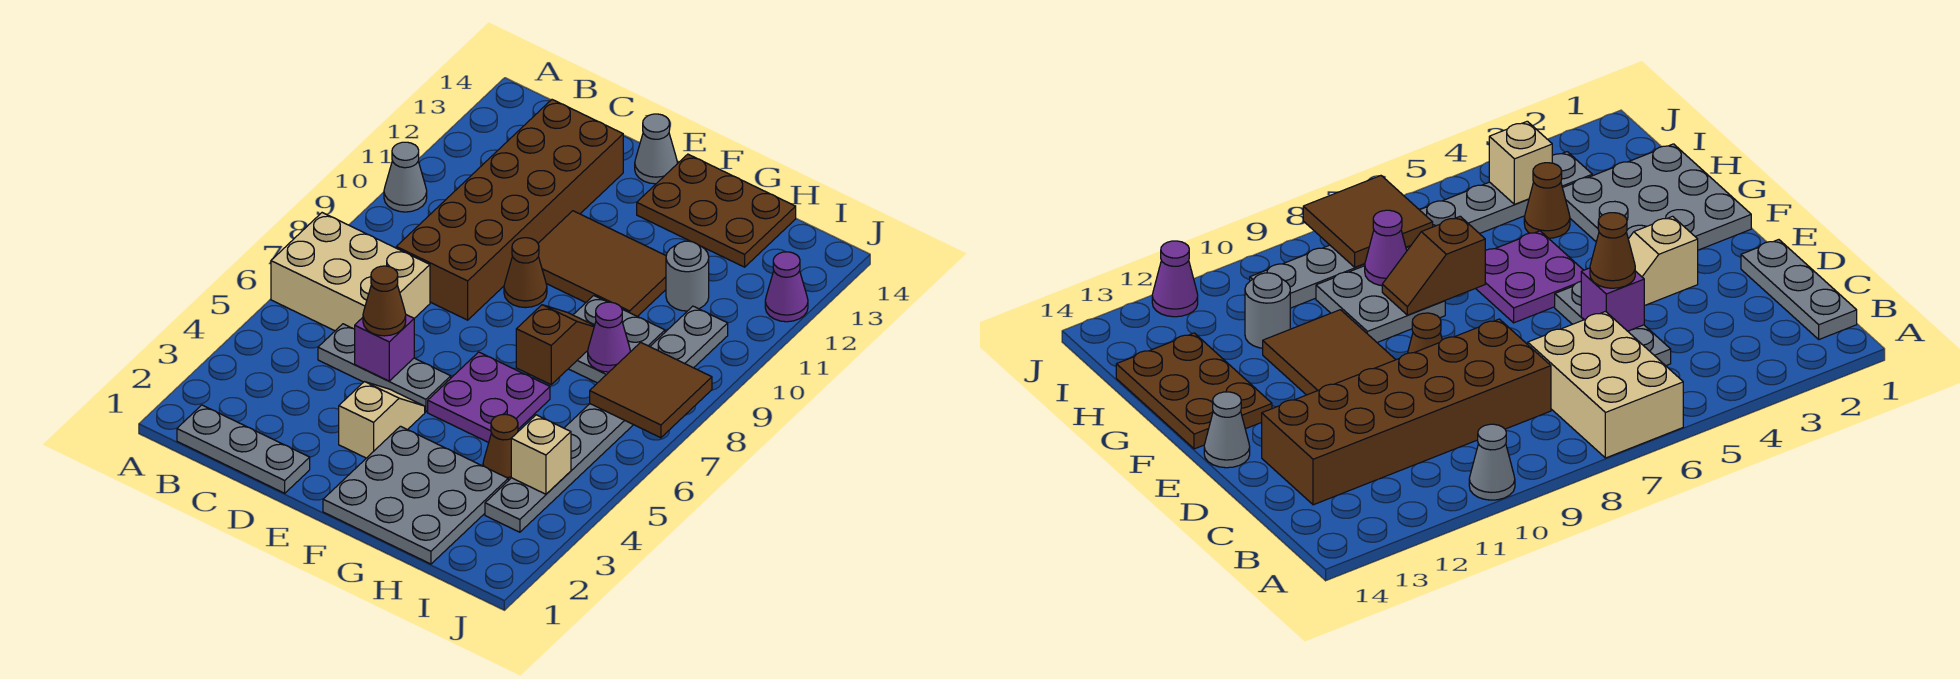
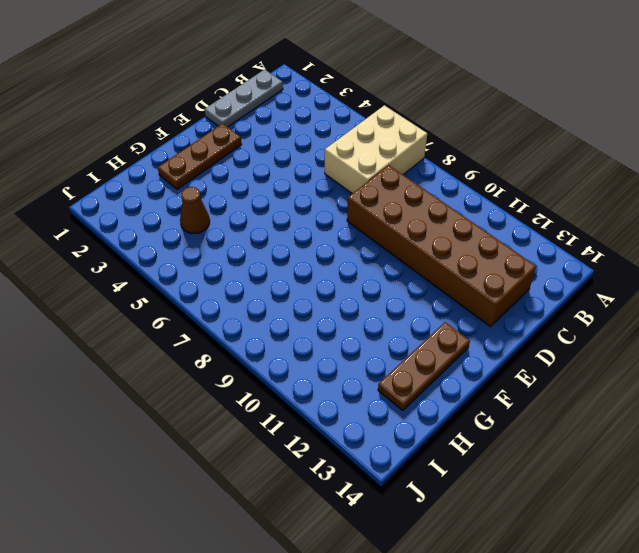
brown plate E2:G2 level 1 -> grey plate F1:H3 level 1
brown plate F13:H13 level 1 -> brown plate F13:H14 level 1
none -> grey cone A10 level 1
none -> grey plate C5:E5 level 1
none -> tan slope E3:E4 level 1 top 3

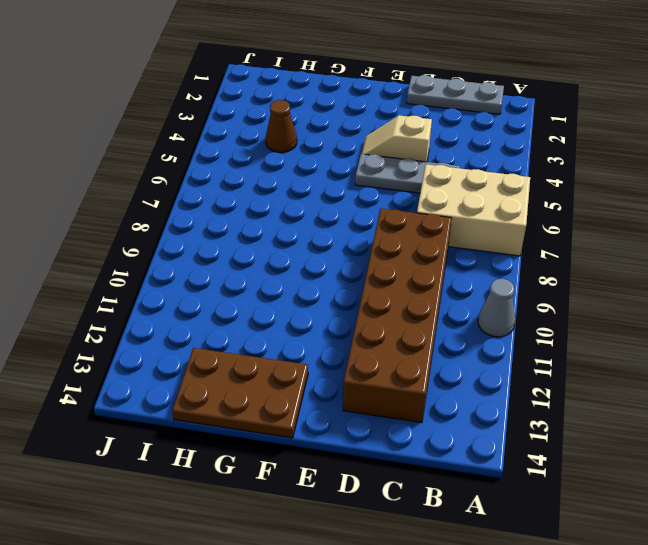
tan slope D4:E4 level 1 top D -> tan slope E3:E4 level 1 top 3
none -> brown cone E9 level 1
none -> brown tile E10:G11 level 1
none -> grey cone E14 level 1

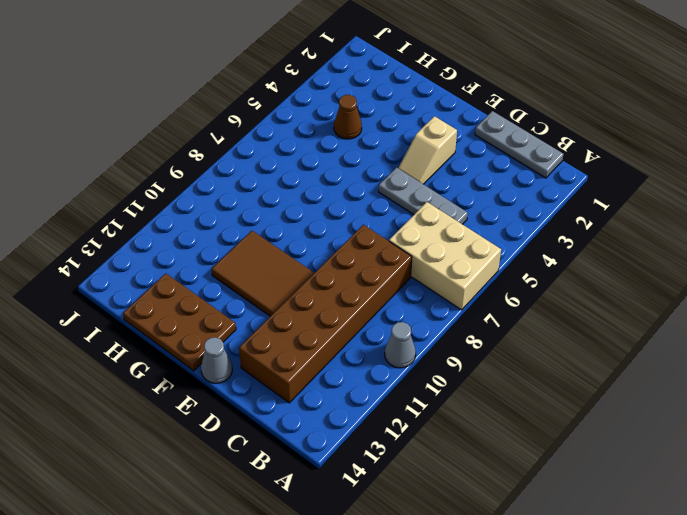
none -> brown cone E9 level 1
none -> grey plate F1:H3 level 1
none -> purple plate F5:G6 level 1

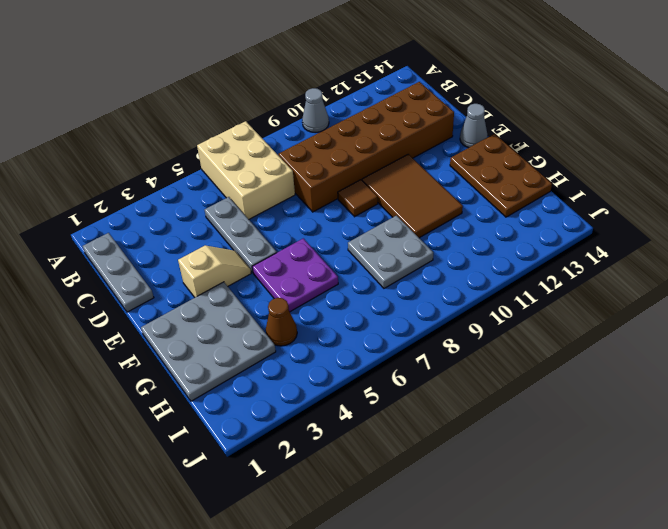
brown tile E9 level 1 -> brown cone E9 level 1
none -> grey round brick H11 level 1
none -> grey plate I3:I10 level 1
none -> purple cone J12 level 1

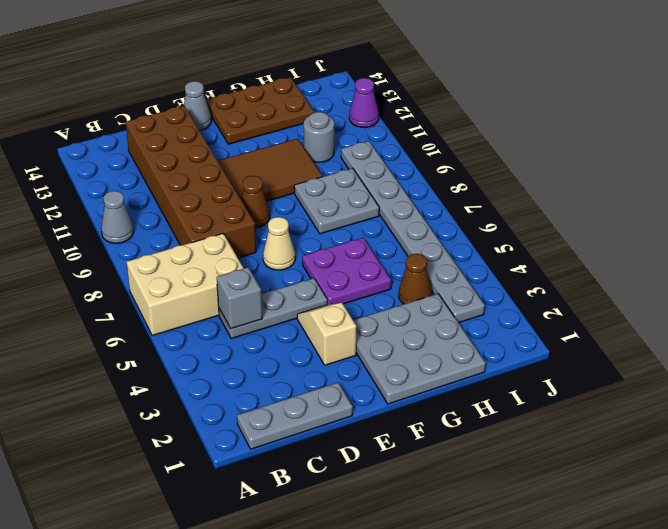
grey brick C5 level 2 -> none
tan cone E7 level 1 -> none
none -> purple brick D5 level 2
none -> brown slope G7:G8 level 2 top 7
none -> purple cone H8 level 2

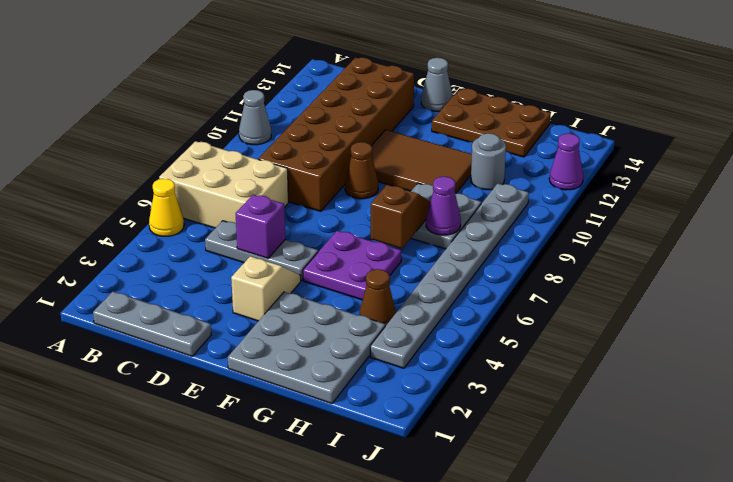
yellow cone A5 level 1 -> none
none -> tan brick I4 level 2
none -> brown tile I7:J8 level 2
none -> brown cone D5 level 3

